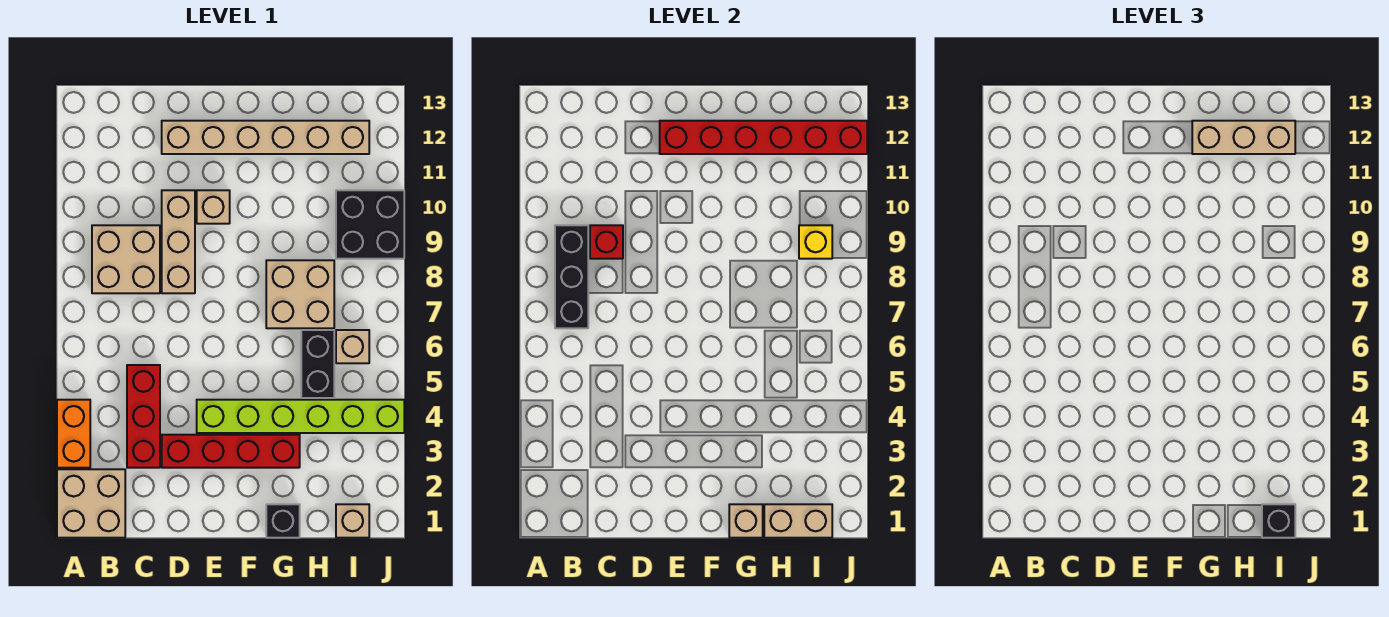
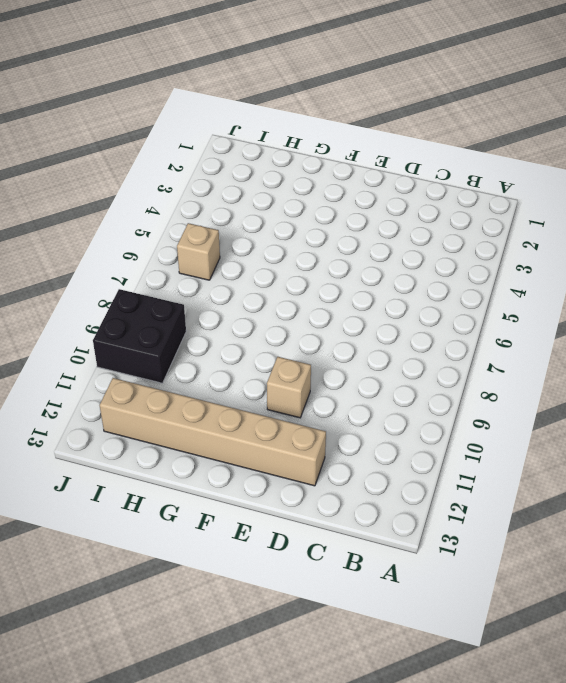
none -> tan brick A1:B2 level 1
none -> orange brick A3:A4 level 1
none -> tan brick B8:C9 level 1

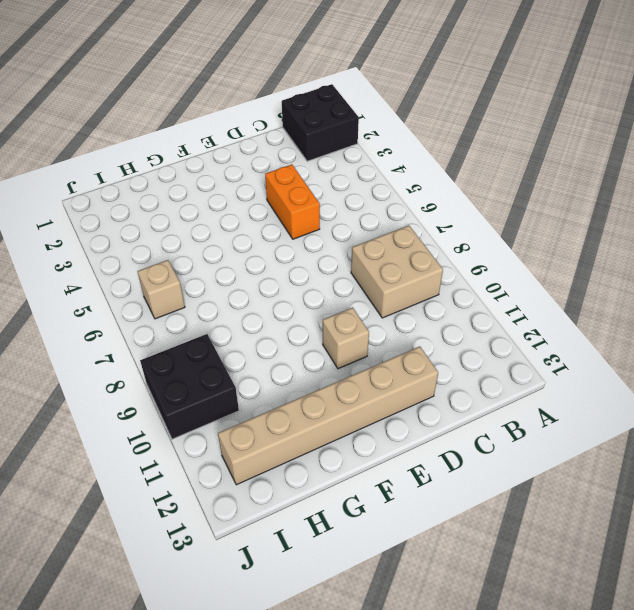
black brick A1:B2 level 1 -> tan brick A1:B2 level 1
orange brick D4:D5 level 1 -> orange brick A3:A4 level 1
none -> red brick C3:C5 level 1
none -> red brick D3:G3 level 1
none -> tan brick D8:D10 level 1

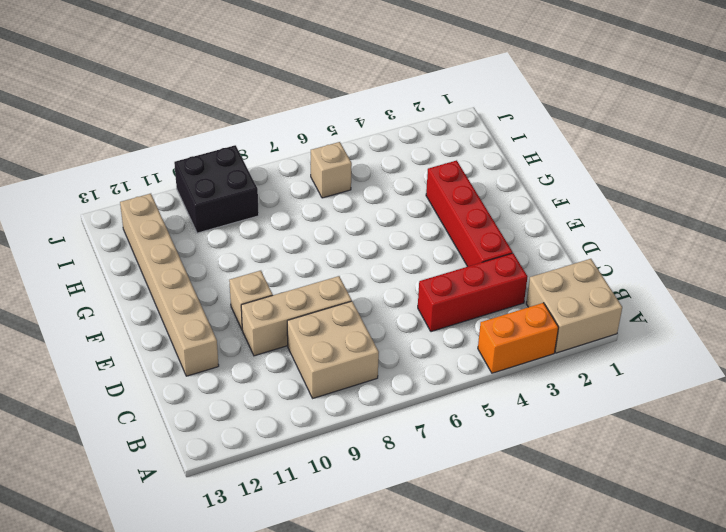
none -> lime brick E4:J4 level 1
none -> black brick G1 level 1
none -> tan brick G7:H8 level 1

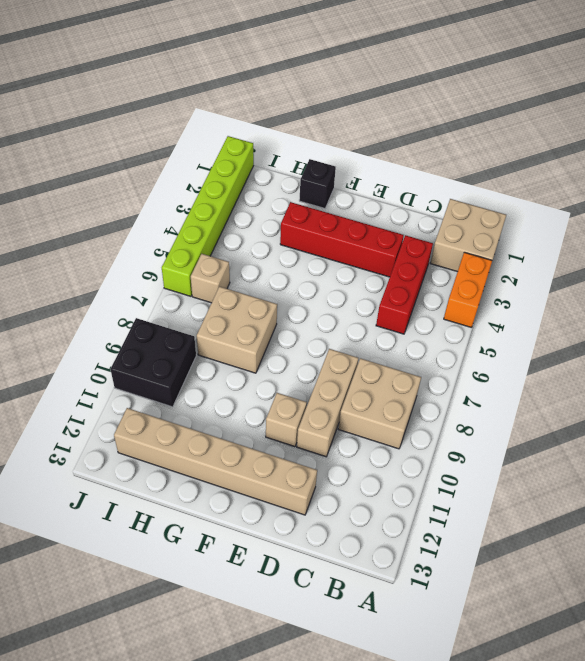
lime brick J1:J6 level 1 -> lime brick E4:J4 level 1
none -> black brick H5:H6 level 1
none -> tan brick I1 level 1
none -> black brick B7:B9 level 2

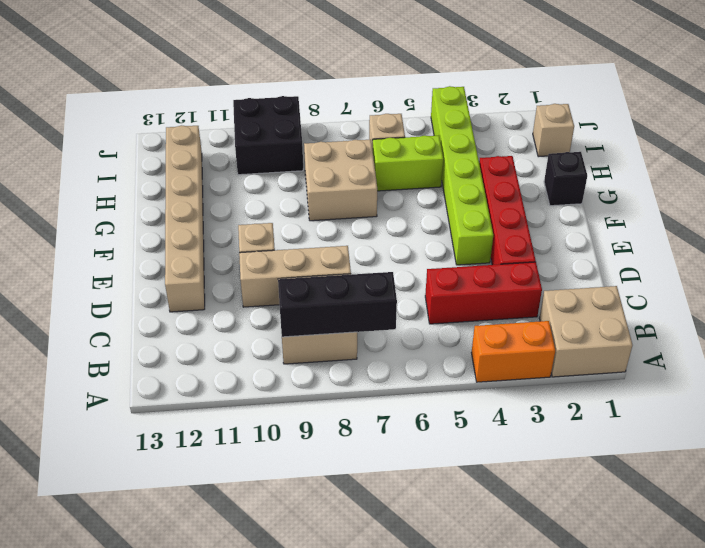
lime brick H5:H6 level 1 -> black brick H5:H6 level 1
none -> red brick C9 level 2
none -> red brick E12:J12 level 2
none -> tan brick G1 level 2

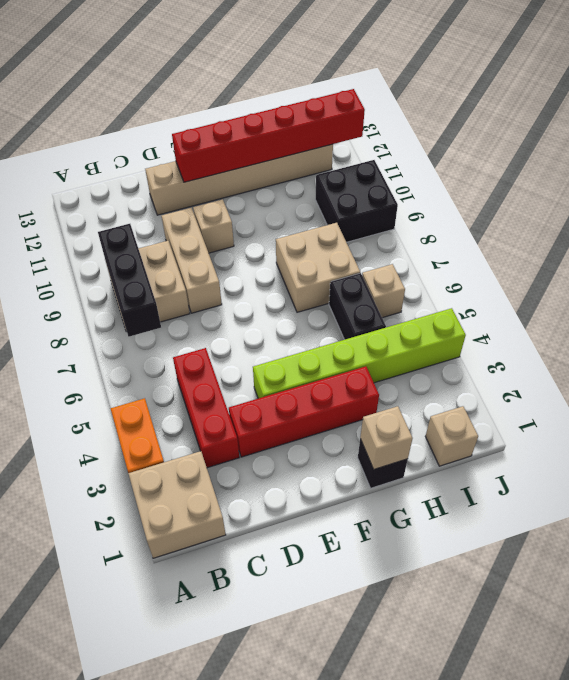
none -> red brick C9 level 2
none -> tan brick H1:I1 level 2
none -> yellow brick I9 level 2

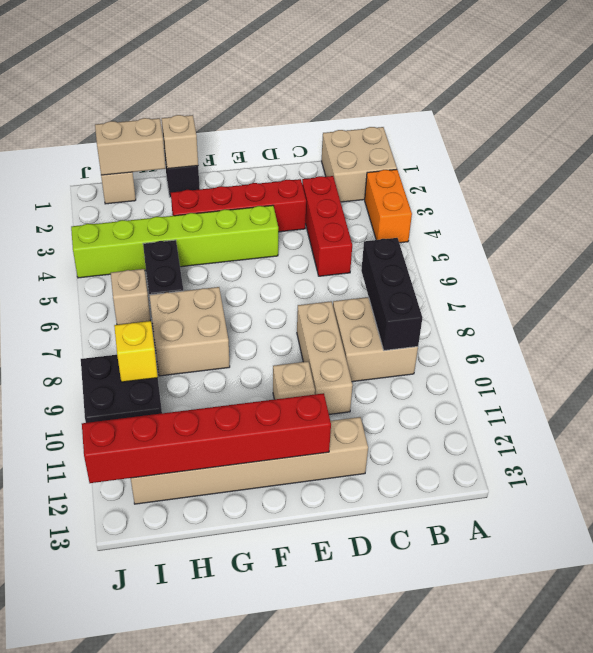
none -> red brick C9 level 2
none -> tan brick G12:I12 level 3
none -> black brick I1 level 3

